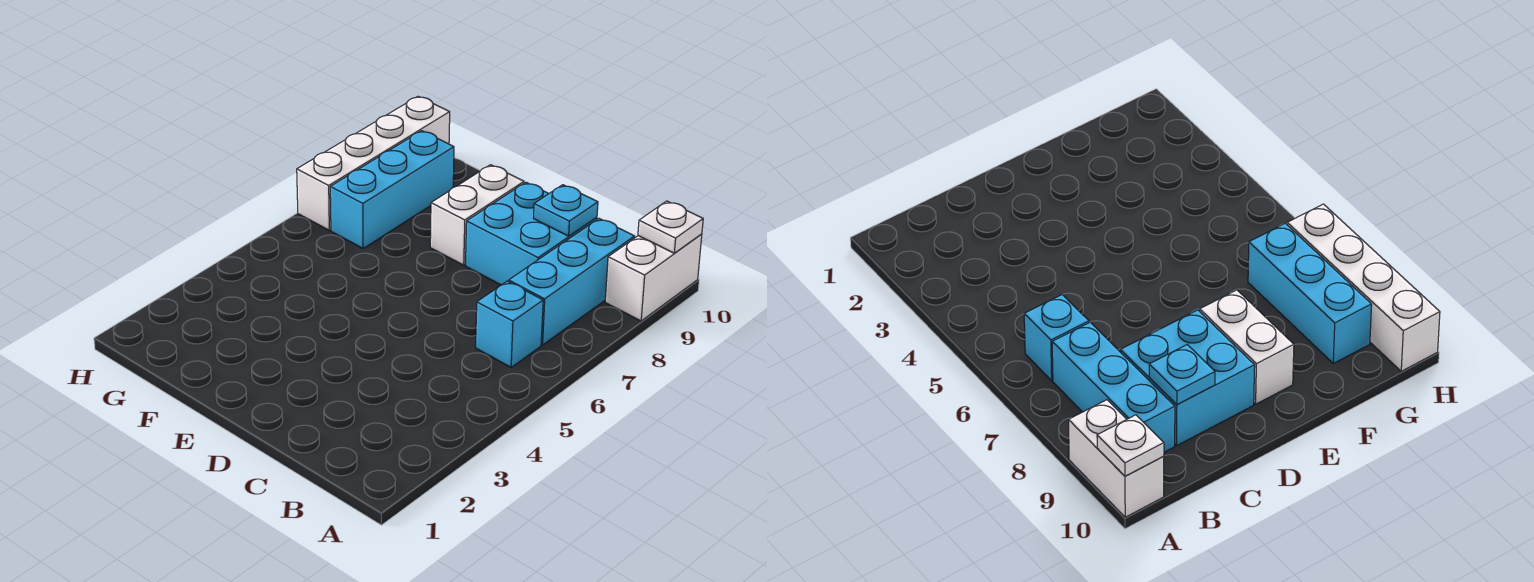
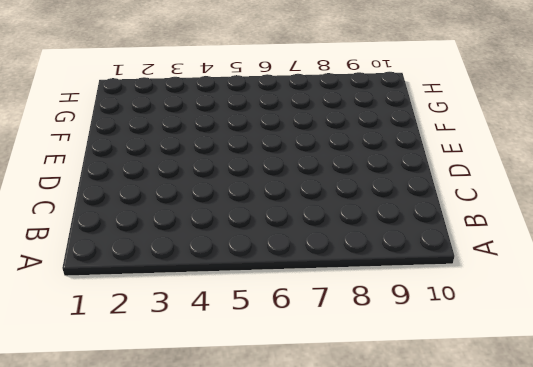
none -> white brick A9:A10 level 1
none -> cyan brick B6 level 1

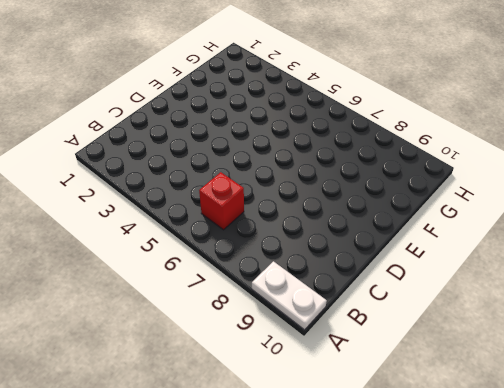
white plate A9:A10 level 1 -> white brick A9:A10 level 1
red brick B6 level 1 -> cyan brick B6 level 1
none -> cyan brick B7:B9 level 1
none -> cyan brick C8:D9 level 1

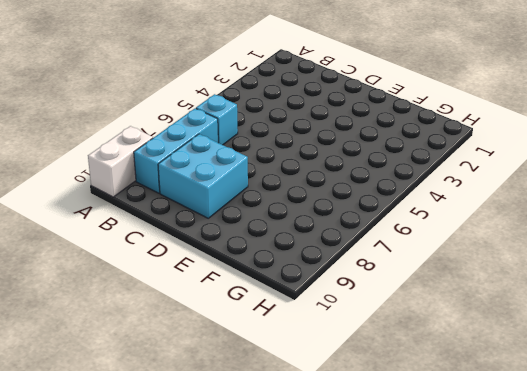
none -> white brick E8:E9 level 1
none -> cyan brick G7:G9 level 1

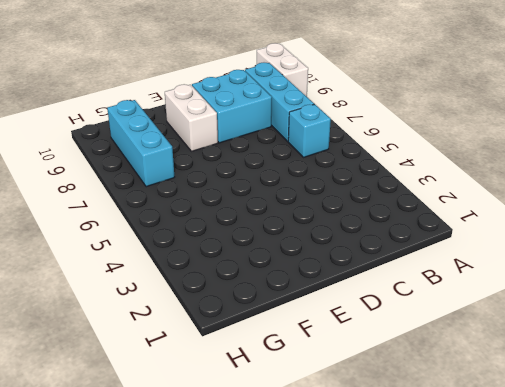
none -> white brick H7:H10 level 1
none -> white plate A10 level 2

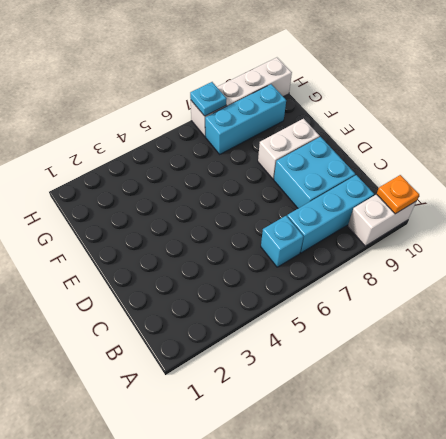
orange plate A10 level 2 -> white plate A10 level 2
cyan plate H7 level 2 -> cyan plate C9 level 2

